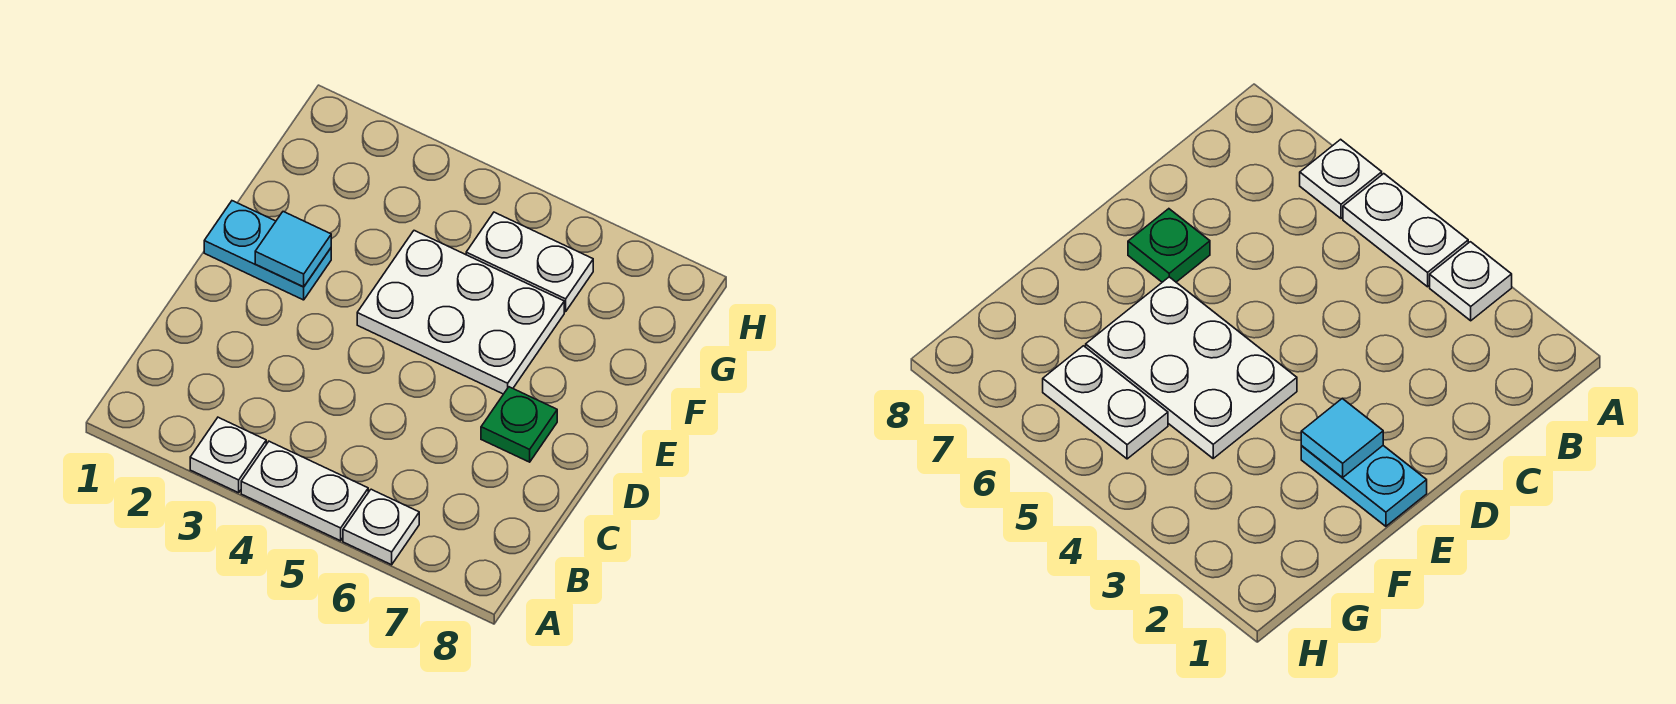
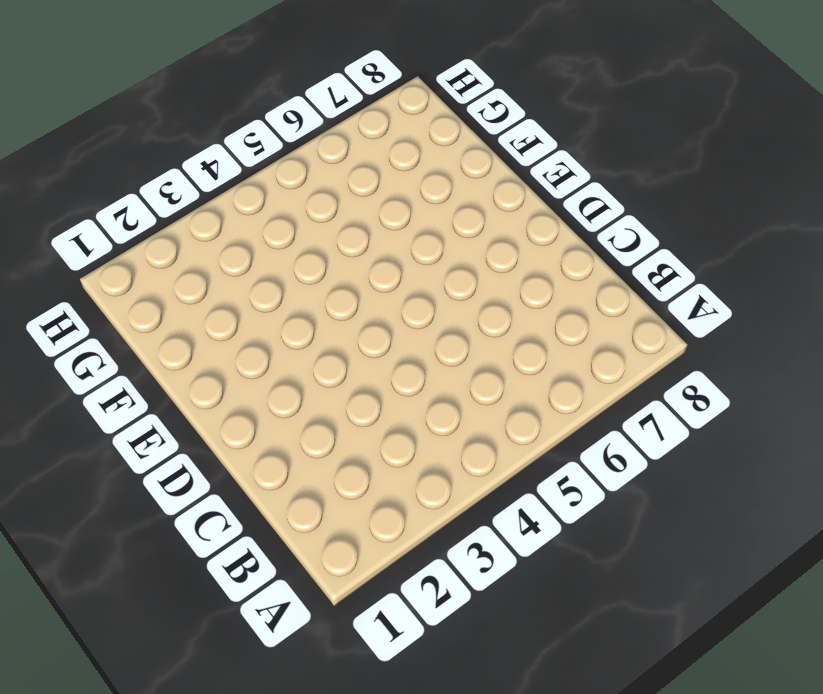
none -> white plate A3 level 1
none -> white plate A4:A5 level 1

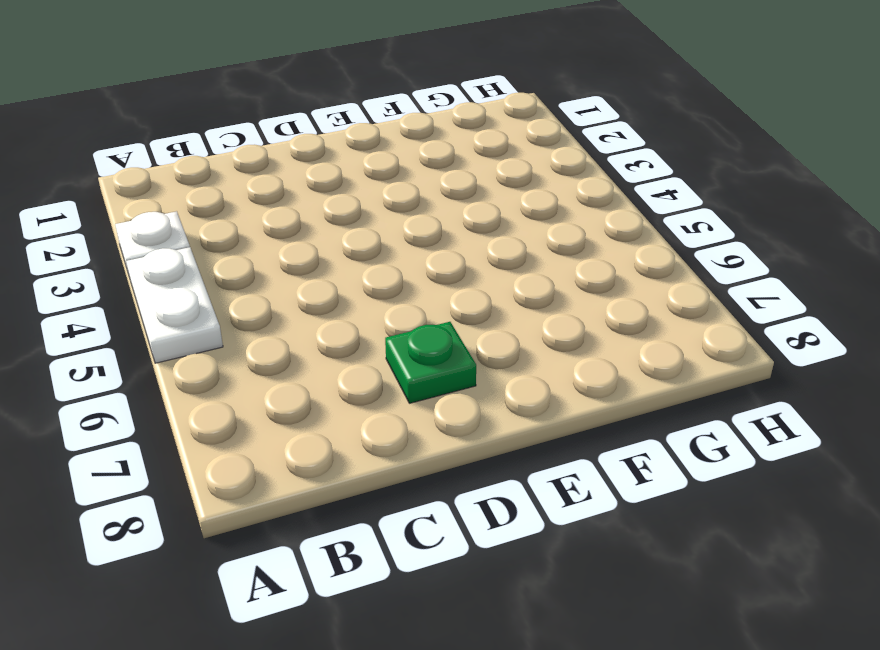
none -> white plate A6 level 1
none -> cyan plate E1:E2 level 1

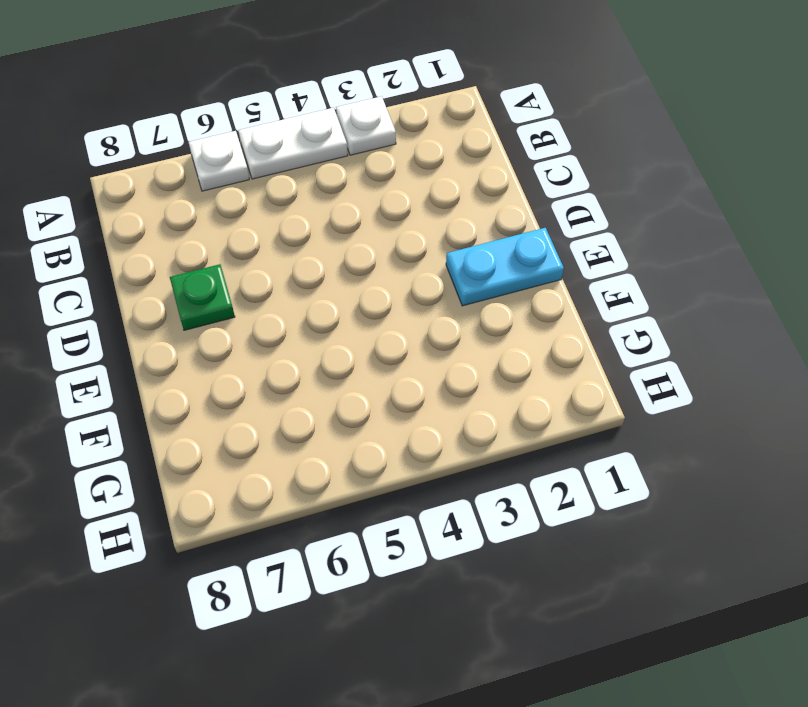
none -> white plate E4:F6 level 1
none -> white plate G5:G6 level 1

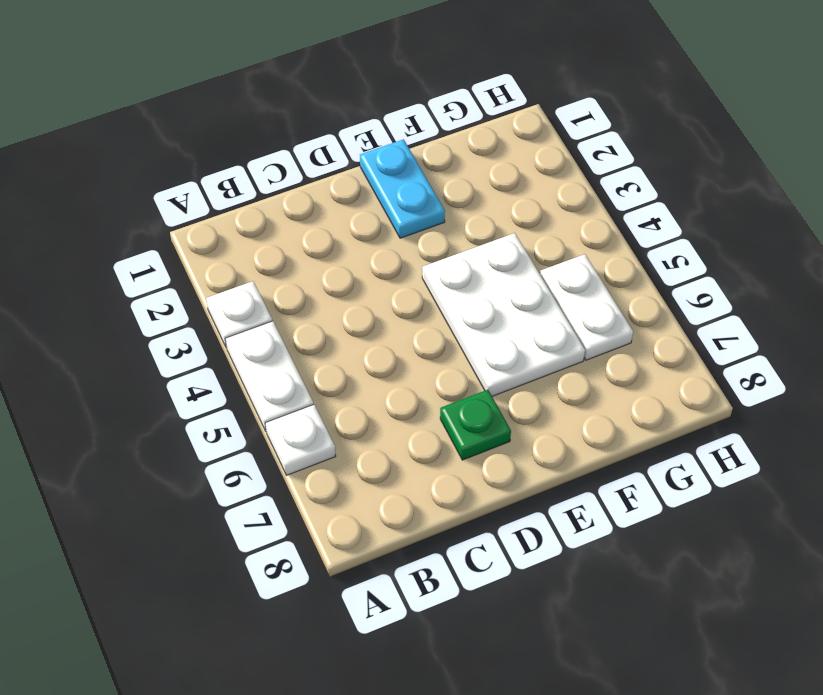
none -> cyan tile E2 level 2

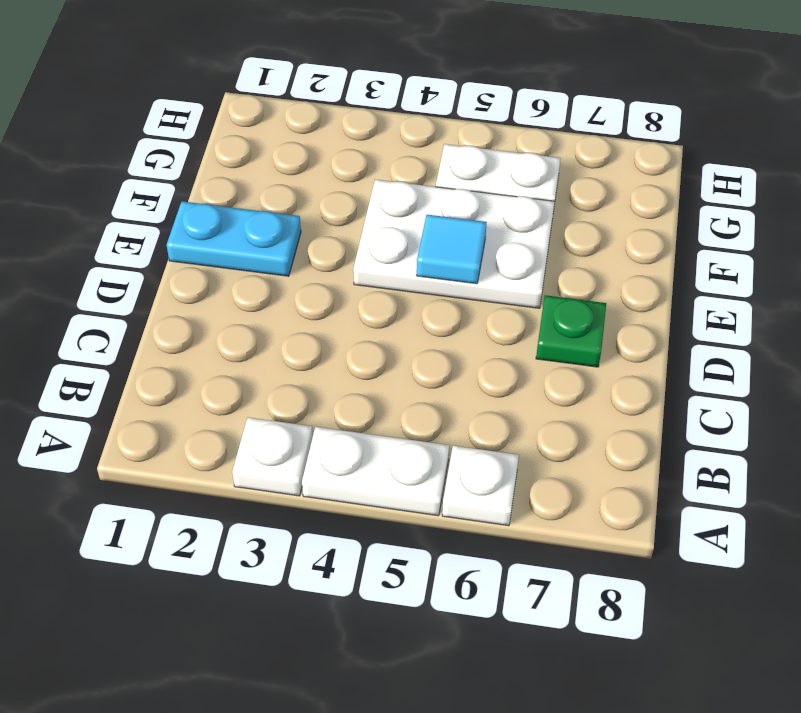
cyan tile E5 level 2 -> cyan tile E2 level 2

